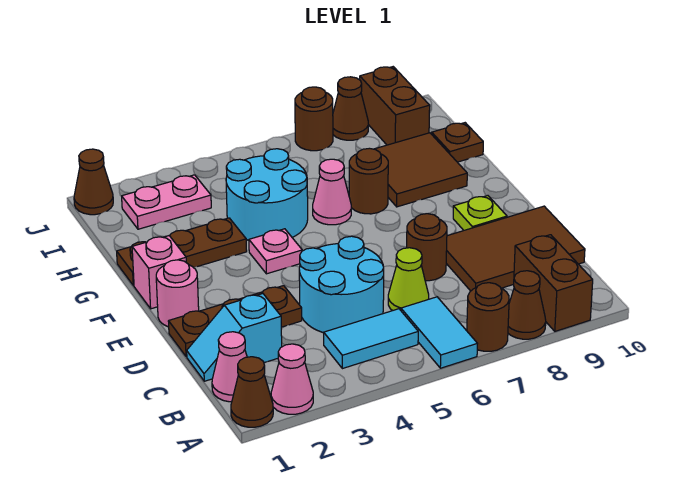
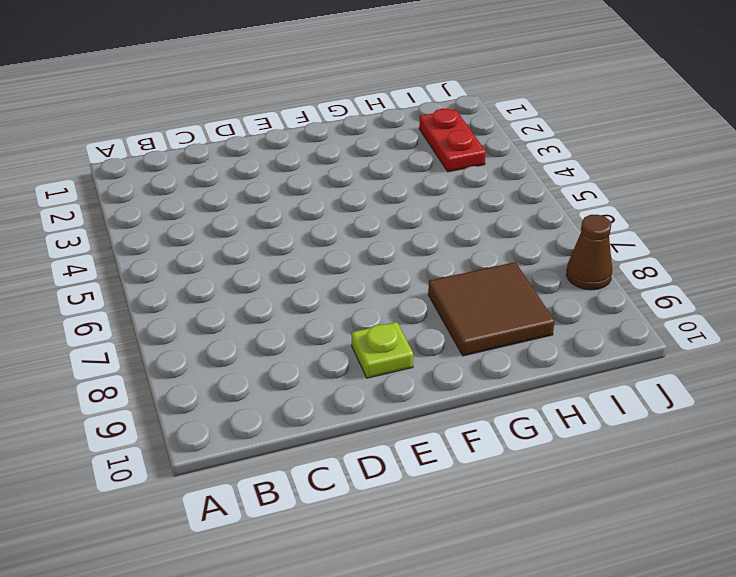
red plate I2:I3 level 1 -> pink plate I2:I3 level 1
none -> brown cone A1 level 1
none -> pink cone A2 level 1
none -> cyan tile A6:B6 level 1

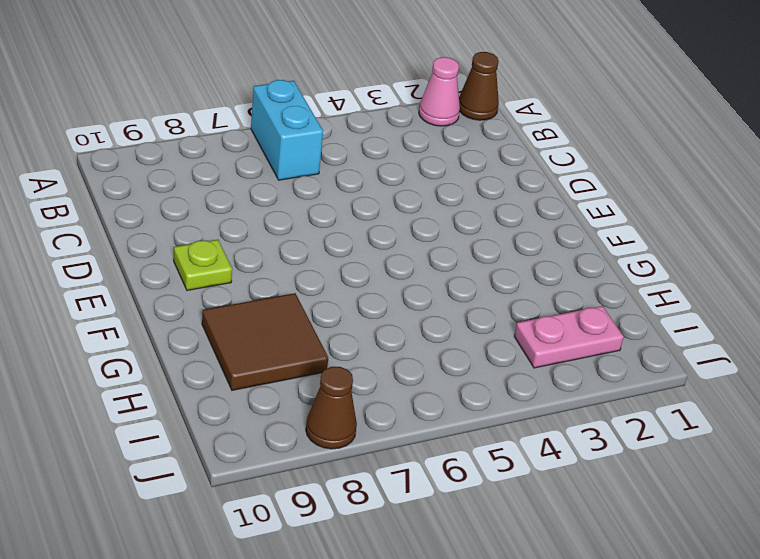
cyan brick A6:B6 level 1 -> cyan tile A6:B6 level 1
none -> brown round brick A7 level 1
none -> brown cone A8 level 1
none -> brown brick A9:B9 level 1

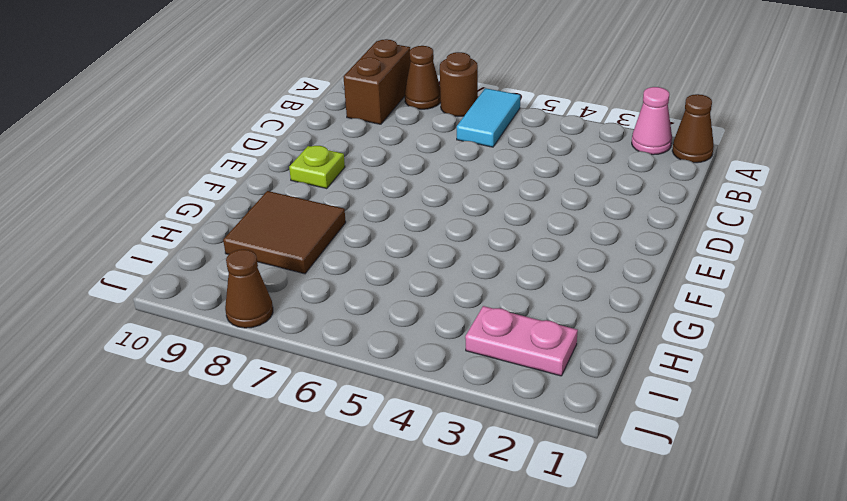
none -> pink cone B1 level 1
none -> cyan tile B4:B5 level 1
none -> cyan slope C1:C2 level 1 top 2

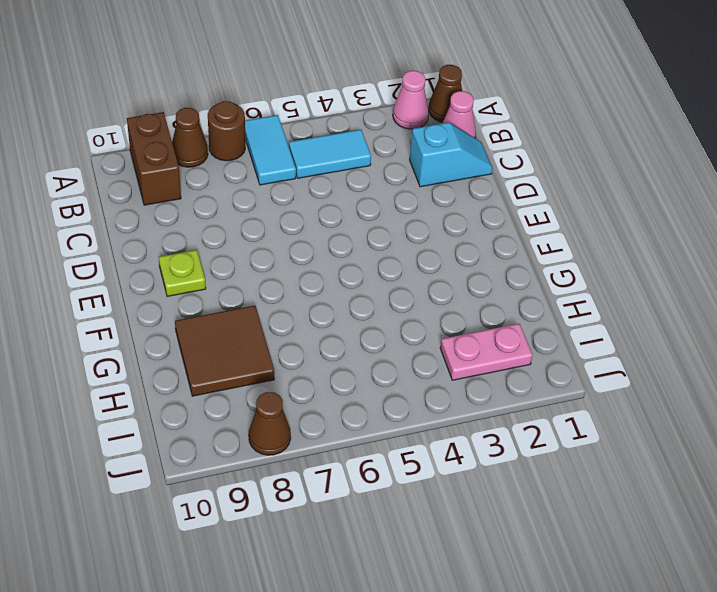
none -> cyan round brick C4:D5 level 1
none -> lime cone C6 level 1
none -> brown tile C8:D10 level 1

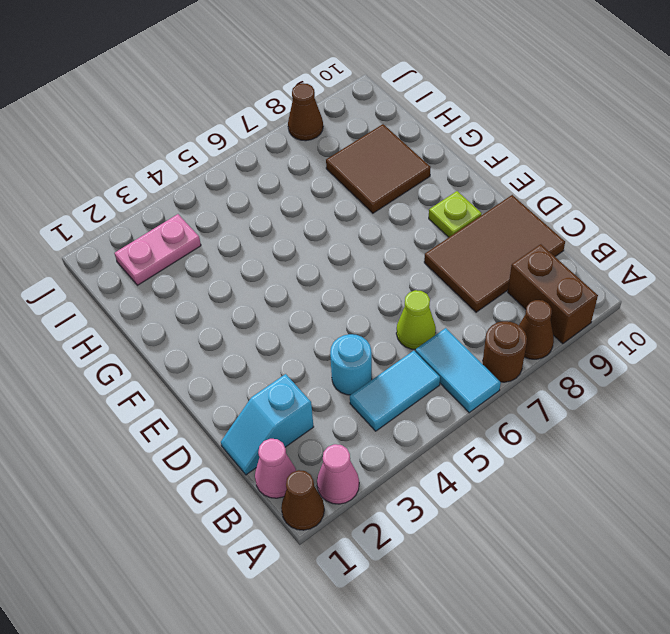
cyan round brick C4 level 1 -> cyan round brick C4:D5 level 1
none -> brown plate D1:D3 level 1
none -> brown round brick D7 level 1
none -> pink round brick E1 level 1

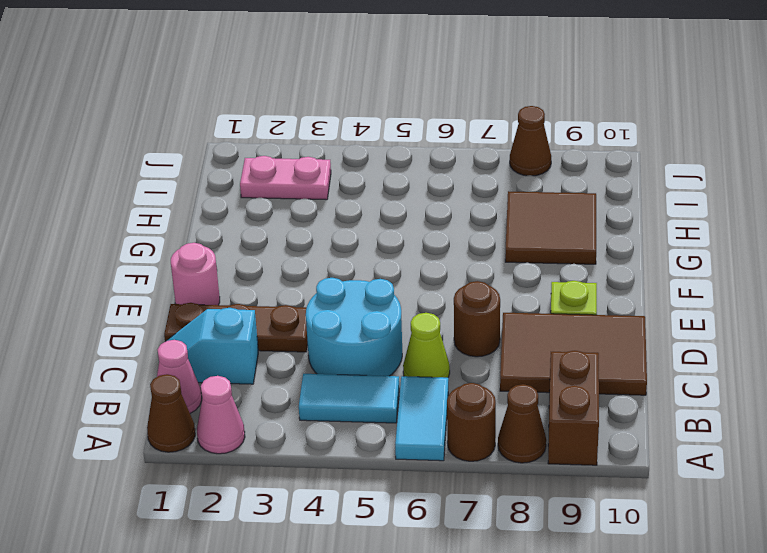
none -> pink brick F1 level 1
none -> pink plate F4 level 1
none -> brown plate G1:G3 level 1

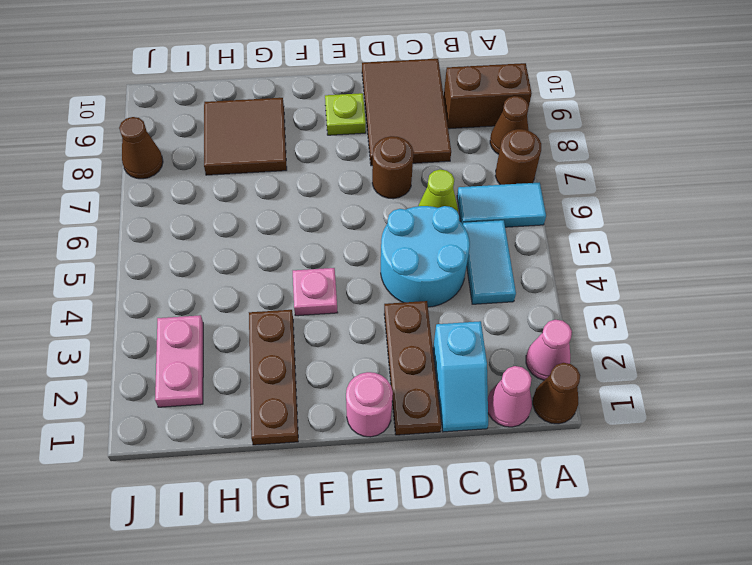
none -> pink brick F1 level 1
none -> cyan round brick G4:H5 level 1
none -> pink cone G6 level 1

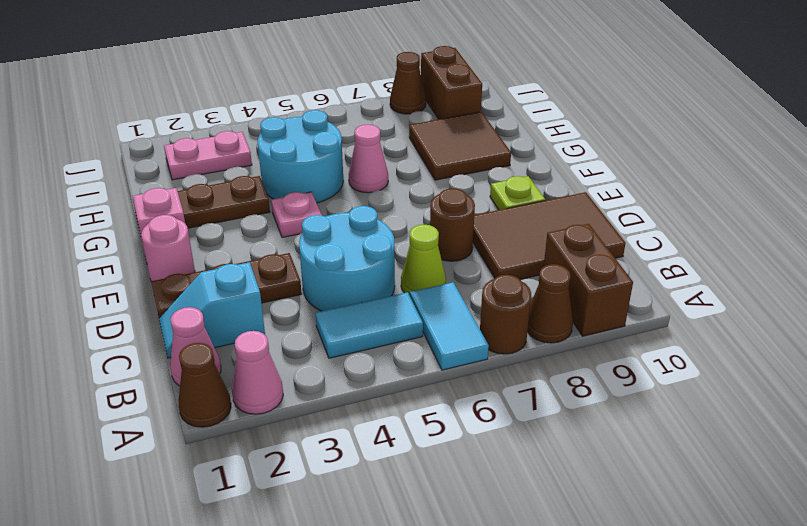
none -> brown round brick G7 level 1
none -> brown plate H10 level 1
none -> brown cone J1 level 1

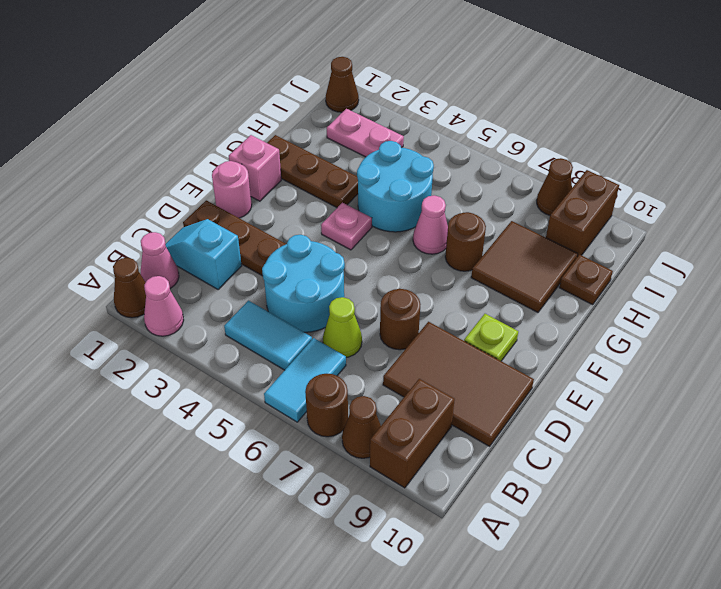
none -> brown round brick J7 level 1

